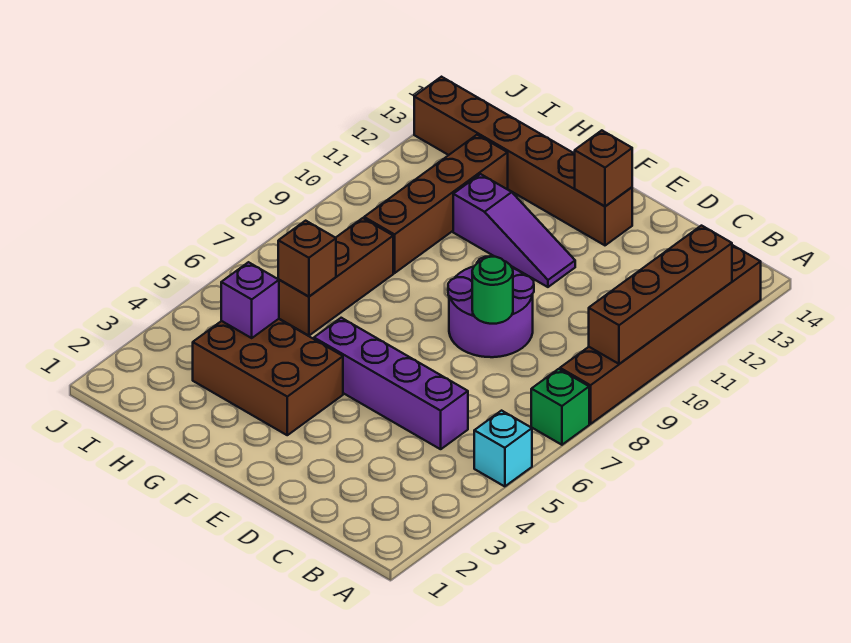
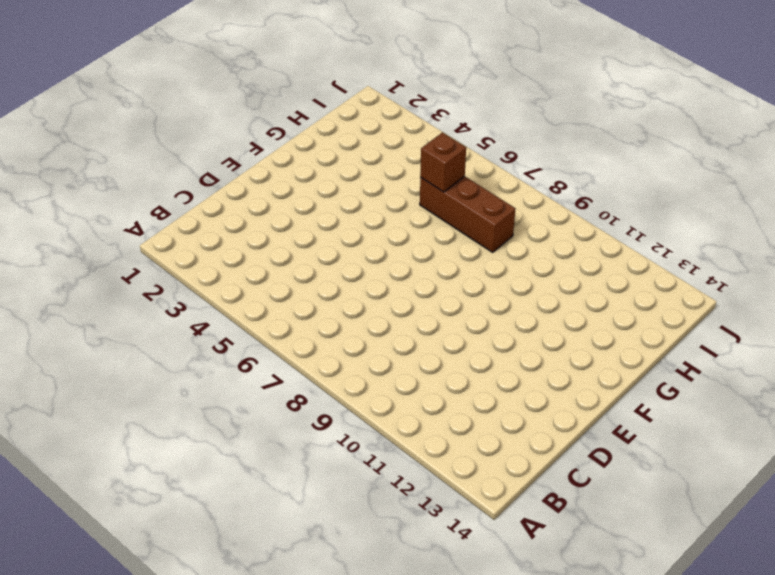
none -> cyan brick A5 level 1
none -> green brick A7 level 1
none -> brown brick A8:A13 level 1

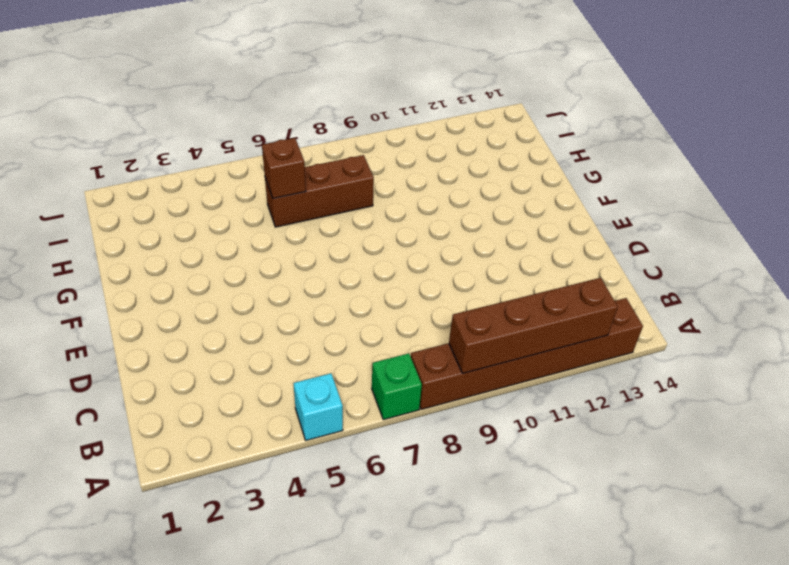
none -> purple brick C5:F5 level 1
none -> purple round brick D8:E9 level 1
none -> purple slope E11:G11 level 1 top G

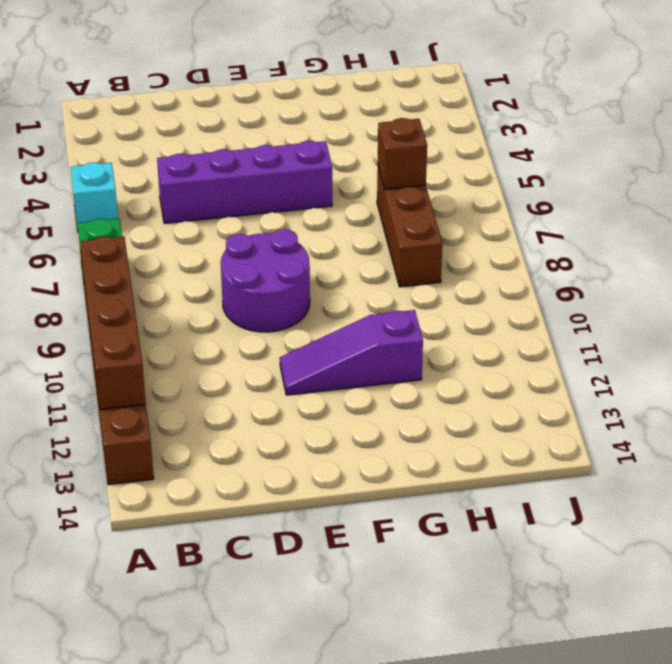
none -> brown brick E13:J13 level 1
none -> brown brick F3:H4 level 1
none -> brown brick H9:H12 level 1

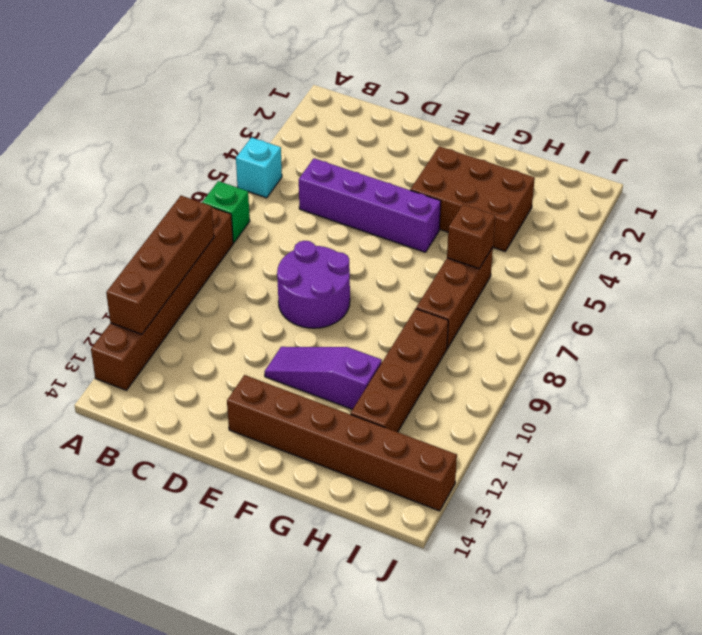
none -> green round brick D8 level 2
none -> brown brick E13 level 2
none -> purple brick H4 level 2

